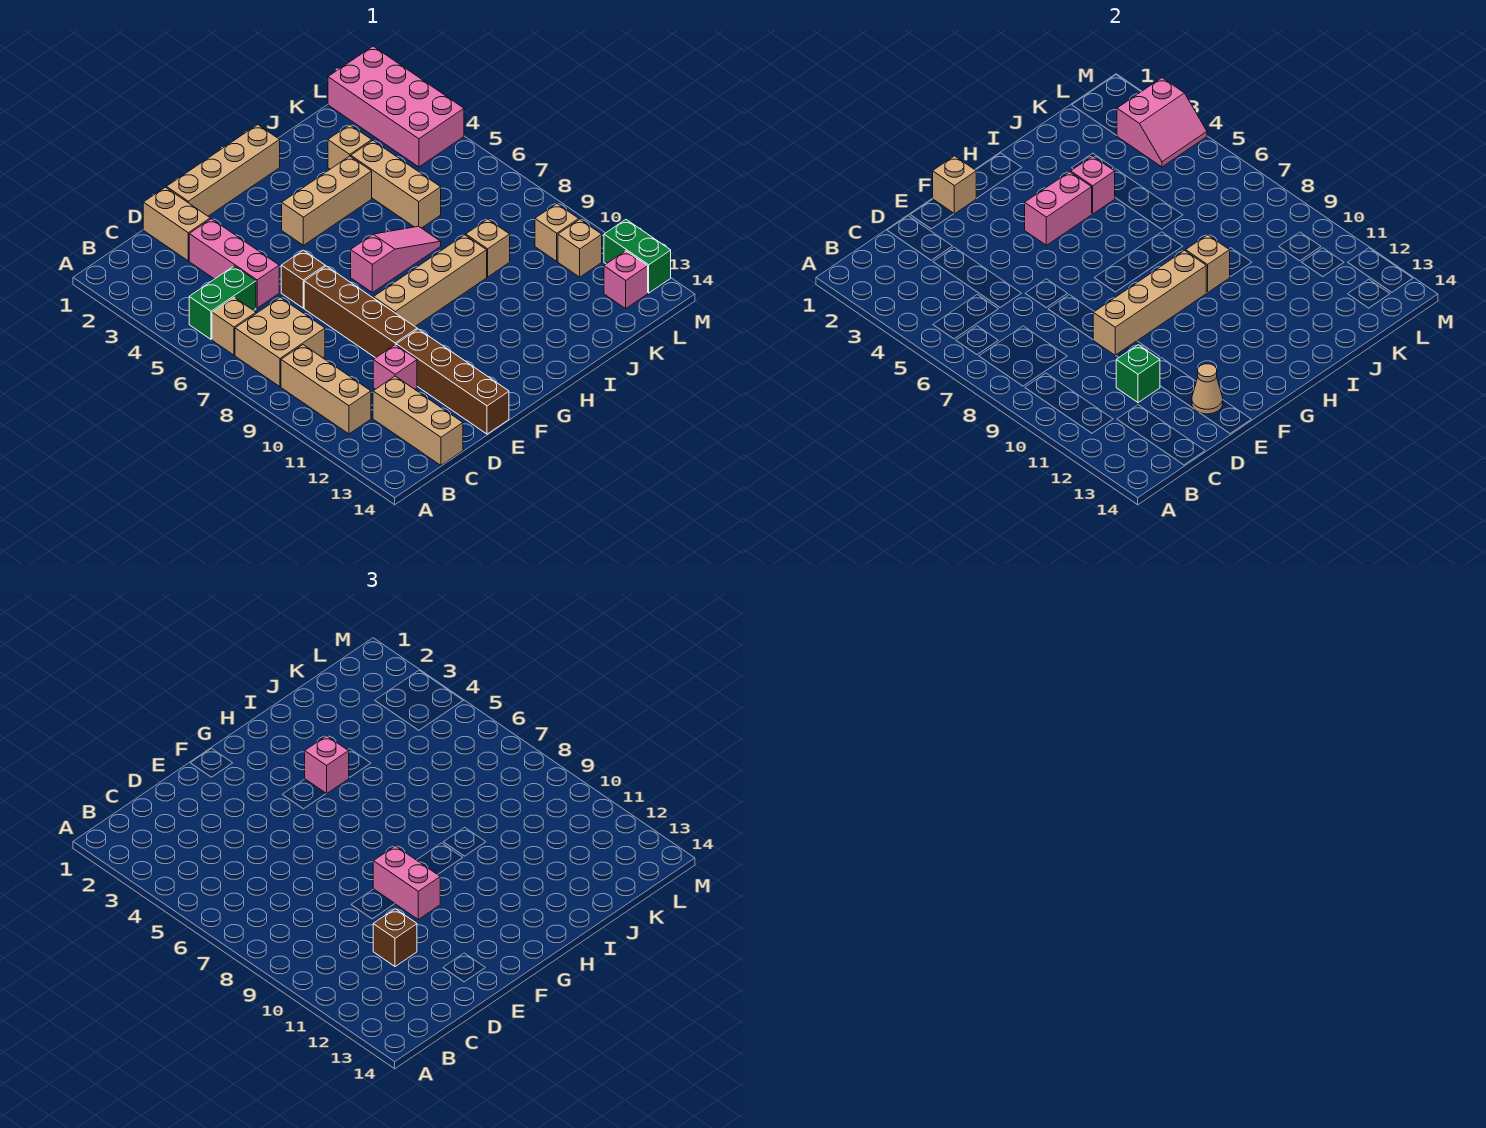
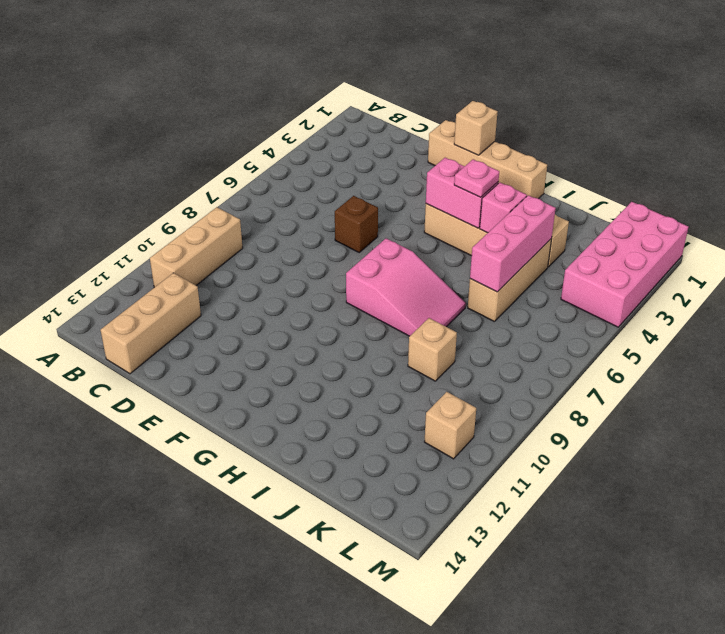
pink slope G7:I8 level 1 top G -> pink slope G7:I7 level 1 top G
pink plate H4 level 3 -> pink brick H4 level 3
pink brick J4:J6 level 2 -> pink brick D3:D5 level 1
none -> green brick B5:C5 level 1
none -> tan brick B6 level 1
none -> tan brick B7:C8 level 1
none -> tan brick D1:D2 level 1

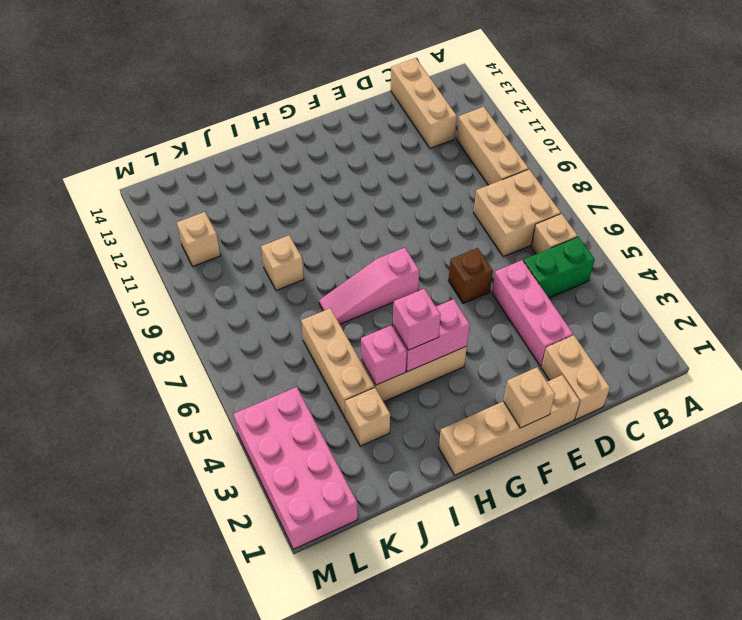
none -> pink brick D11 level 1
none -> brown brick E7:E10 level 1
none -> brown brick E11:E14 level 1
none -> tan brick F9:I9 level 1

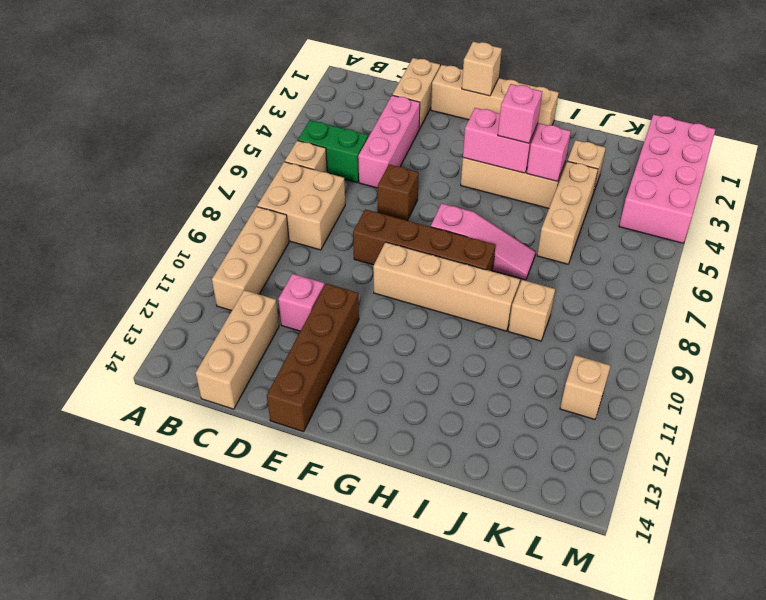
brown brick E8:H8 level 1 -> brown brick E7:E10 level 1
none -> tan brick L10 level 1
none -> pink brick L13 level 1
none -> green brick M12:M13 level 1
none -> green brick D11 level 2

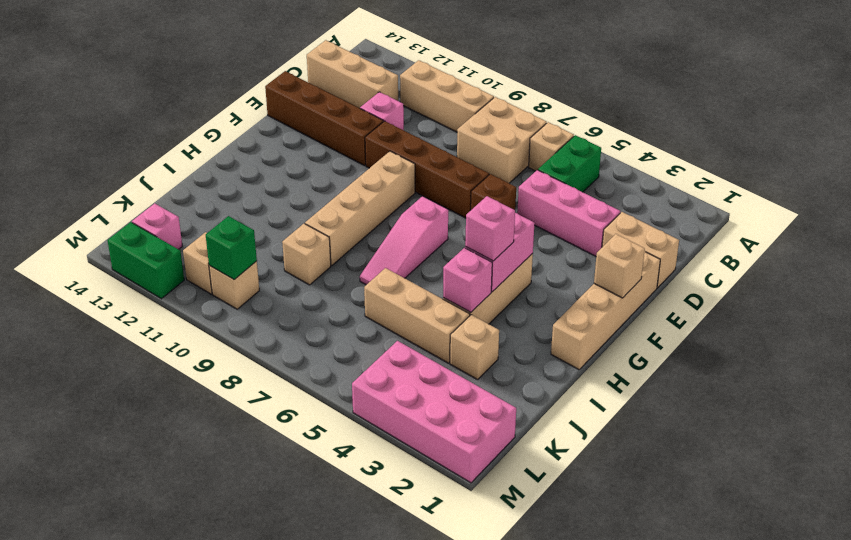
green brick L10 level 2 -> green brick D11 level 2
none -> tan brick E9:H9 level 2
none -> tan cone E13 level 2
none -> tan brick I9 level 2
none -> pink slope L3:M4 level 2 top 3

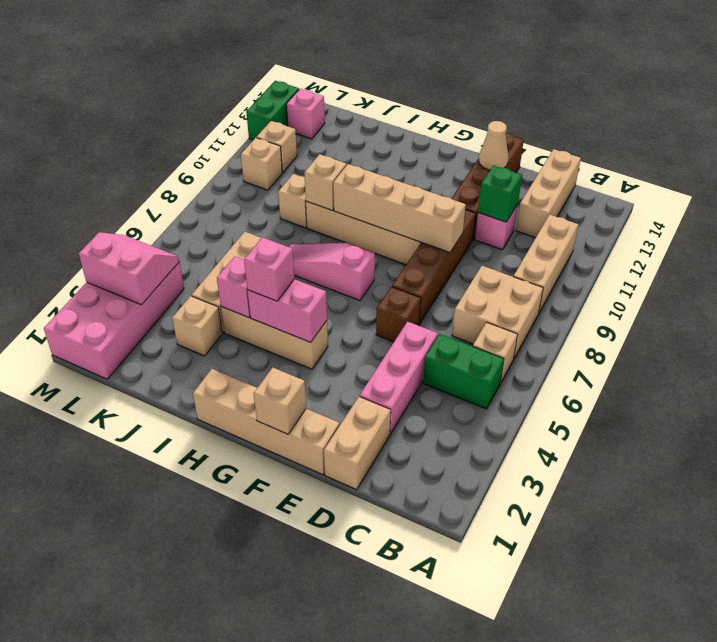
none -> brown brick D11 level 3
none -> pink brick F9:F10 level 3

